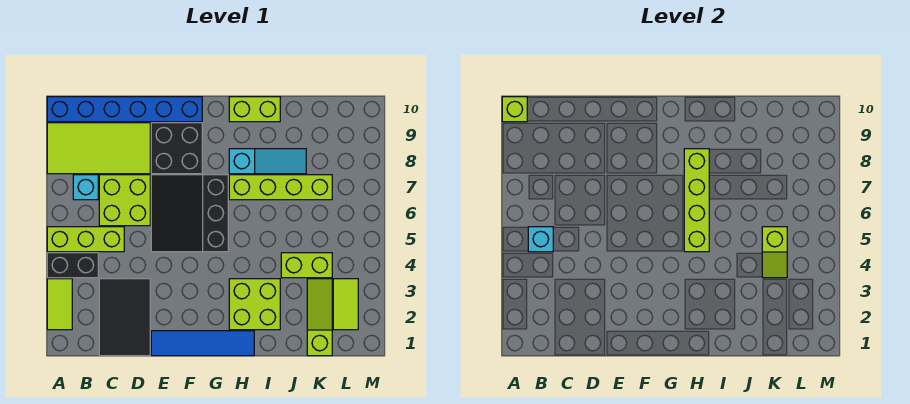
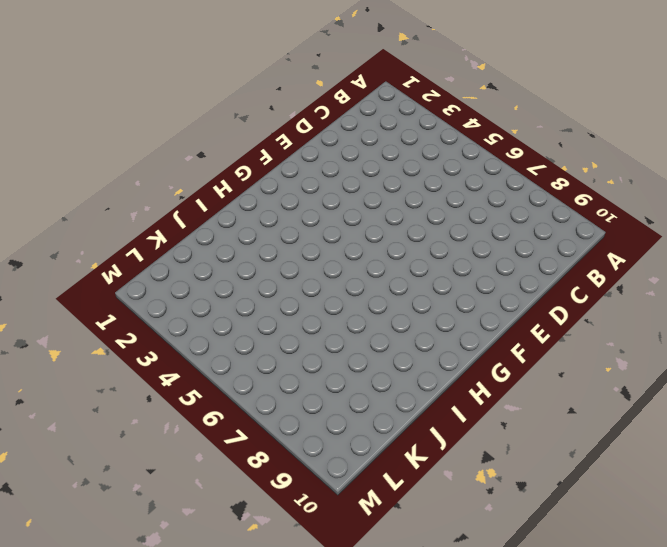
none -> lime tile A2:A3 level 1
none -> black brick A4:B4 level 1
none -> lime brick A5:C5 level 1

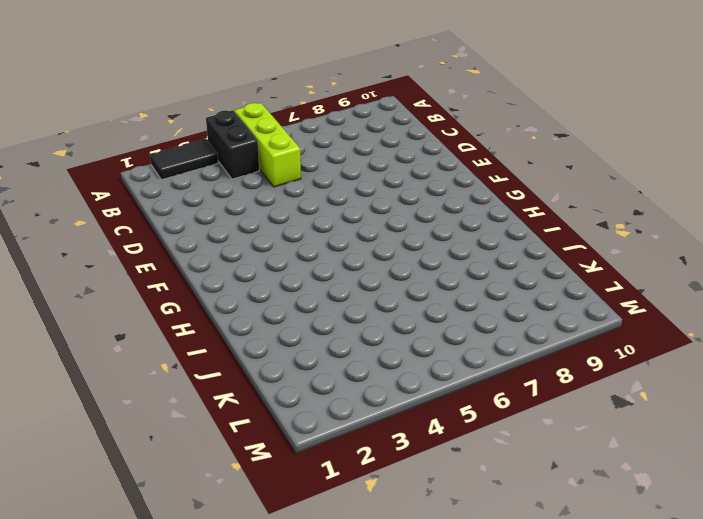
black tile A2:A3 level 1 -> lime tile A2:A3 level 1
none -> lime tile A8:D9 level 1
none -> blue brick A10:F10 level 1
none -> cyan brick B7 level 1

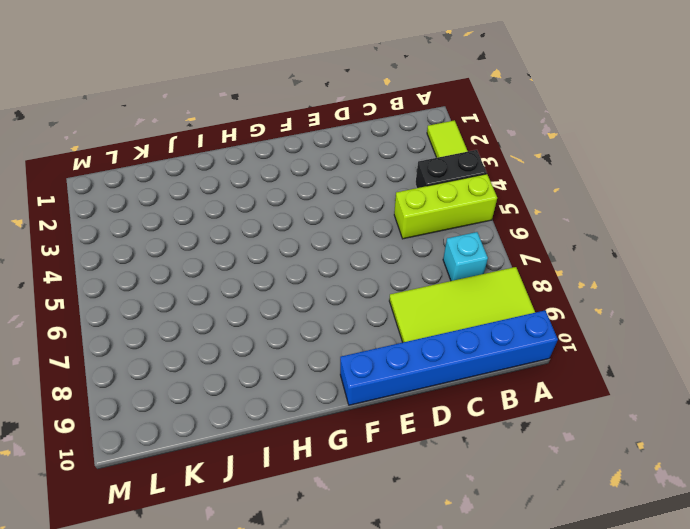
none -> black tile C1:D3 level 1
none -> lime brick C6:D7 level 1
none -> blue tile E1:H1 level 1

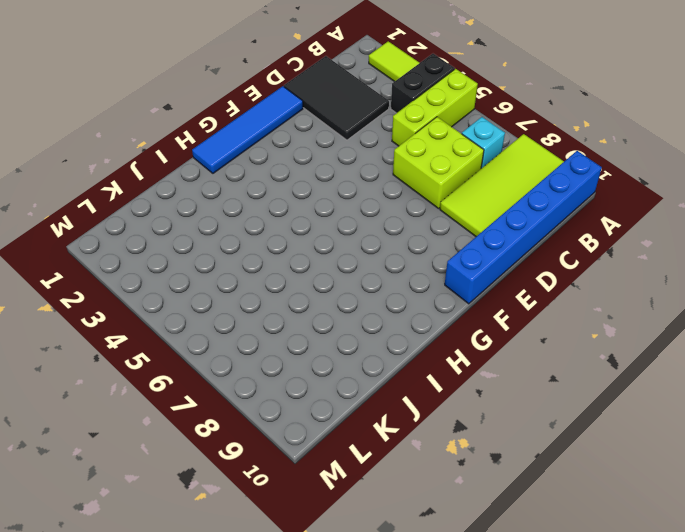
none -> black slope E5:G7 level 1 top G
none -> black brick E8:F9 level 1
none -> lime brick H2:I3 level 1

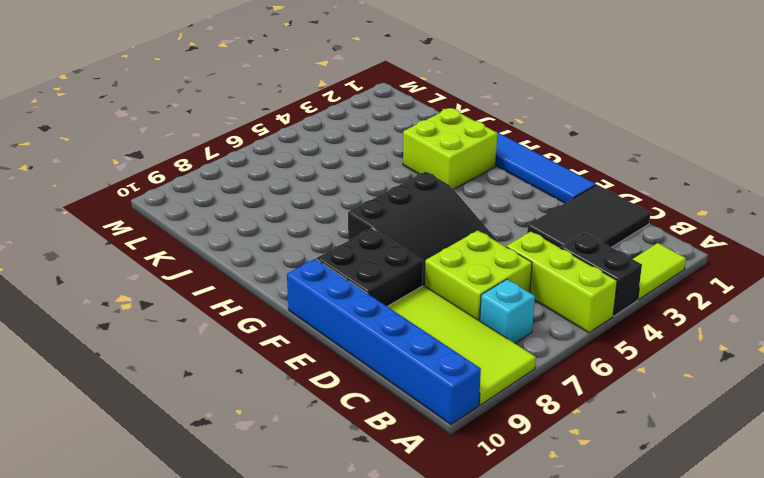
none -> lime brick H7:K7 level 1
none -> cyan slope H8:J8 level 1 top H
none -> lime brick H10:I10 level 1

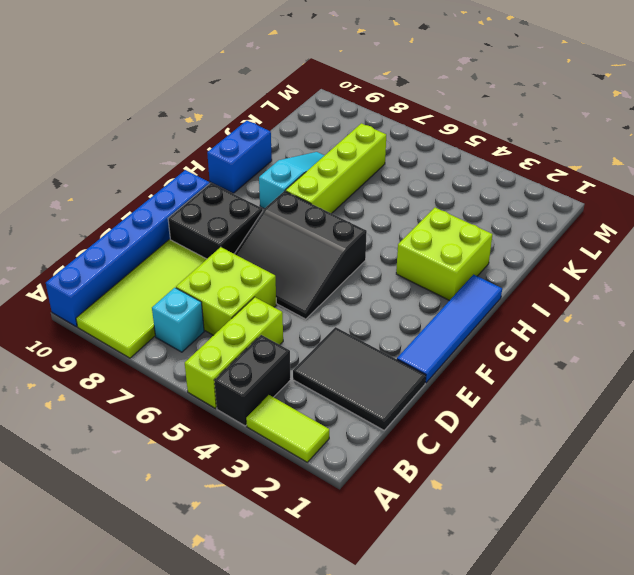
blue brick H10:I10 level 1 -> lime brick H10:I10 level 1
none -> lime brick J4:K4 level 1
none -> lime slope K1:K3 level 1 top 1
none -> lime tile L2:L3 level 1

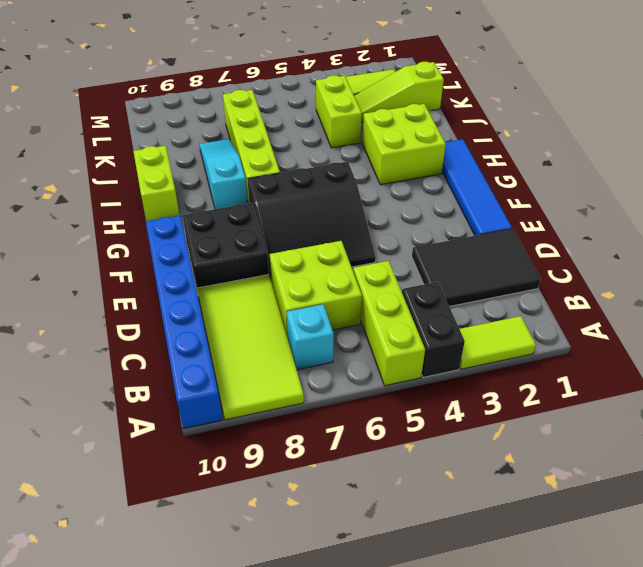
none -> lime brick A10 level 2
none -> cyan brick B5 level 2
none -> lime brick H5:H8 level 2

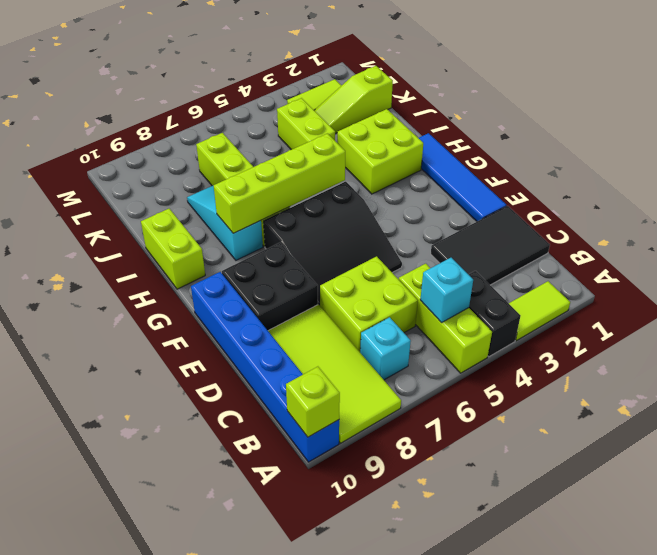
none -> lime slope K4:K5 level 2 top 5

